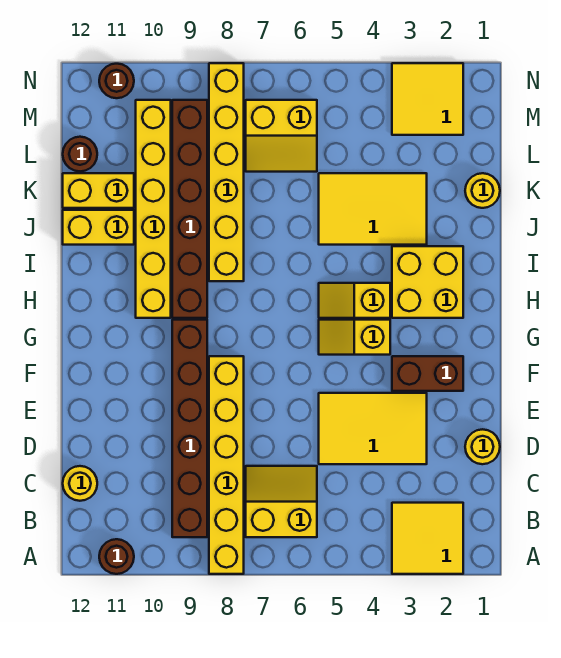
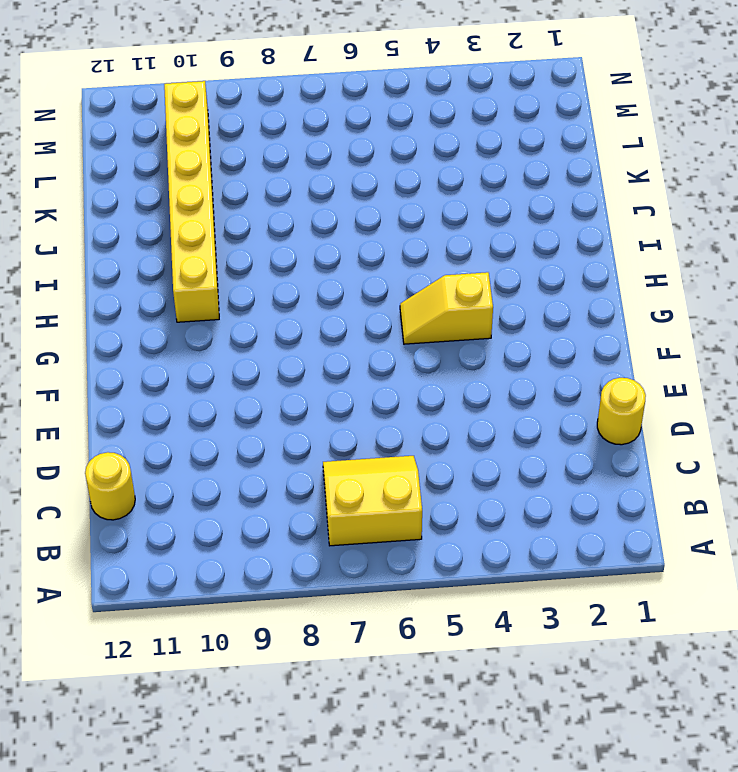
none -> yellow tile A2:B3 level 1
none -> yellow brick A8:F8 level 1
none -> brown round brick A11 level 1

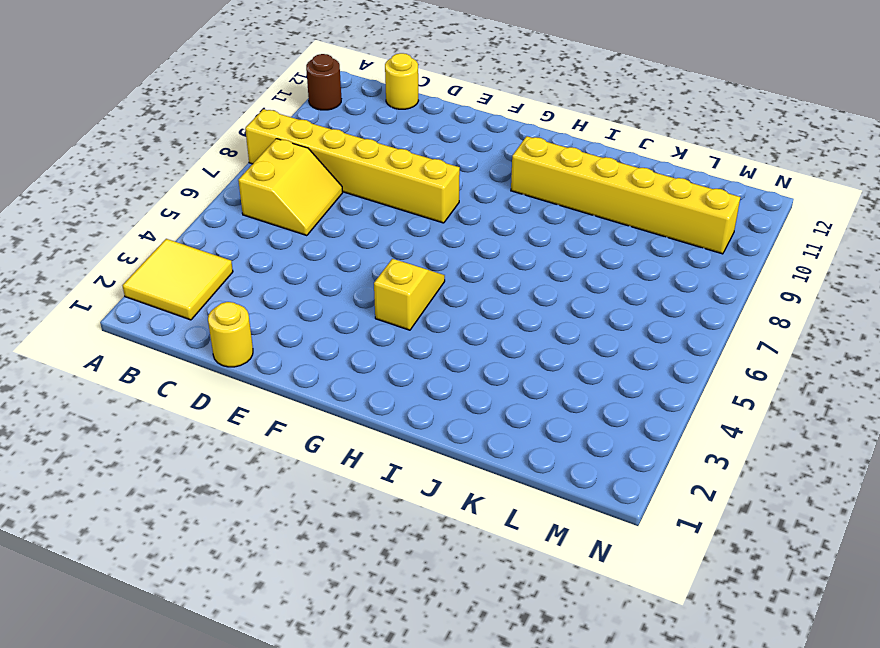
none -> brown brick B9:G9 level 1
none -> yellow tile D3:E5 level 1
none -> brown brick F2:F3 level 1

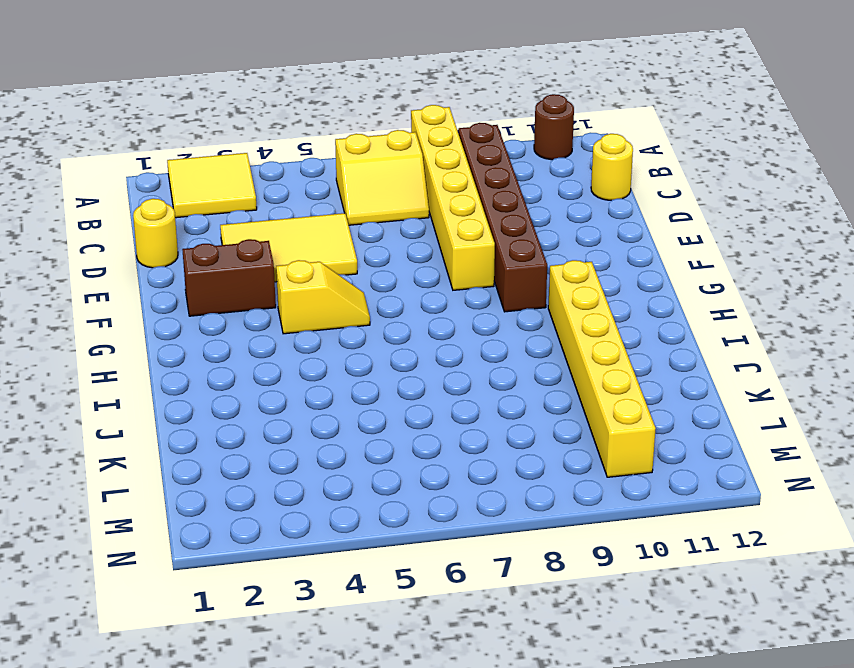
none -> yellow brick H2:I3 level 1
none -> yellow slope H4:H5 level 1 top 4
none -> brown brick H9:M9 level 1

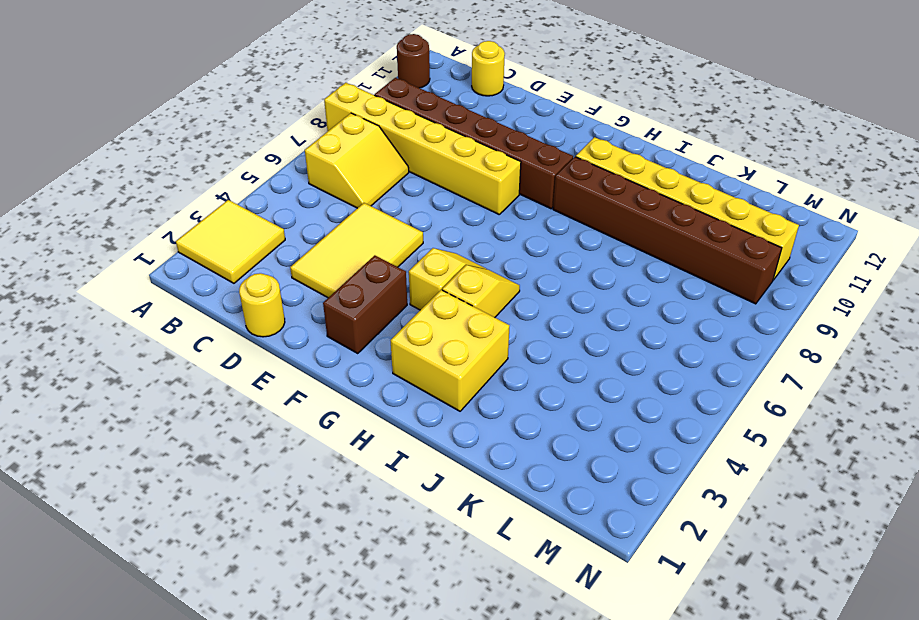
none -> yellow brick I8:N8 level 1
none -> yellow tile J3:K5 level 1
none -> yellow brick J11:J12 level 1

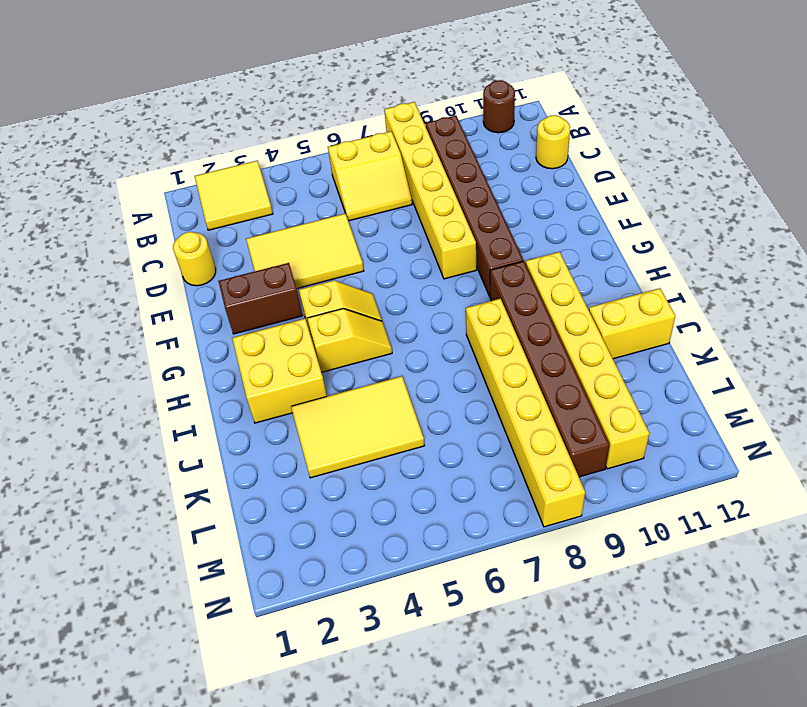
none -> yellow round brick K1 level 1
none -> yellow brick K11:K12 level 1
none -> yellow slope L6:M7 level 1 top M

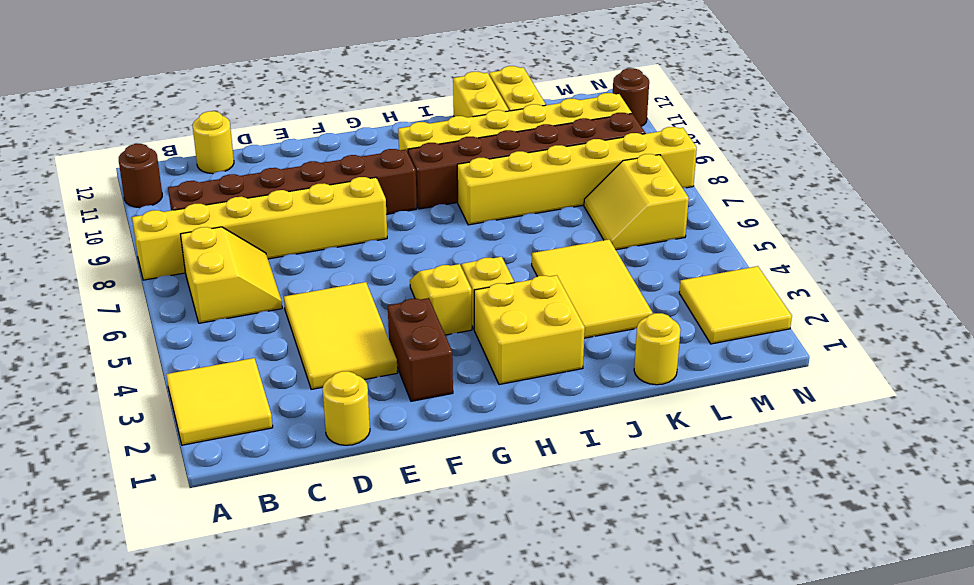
none -> brown round brick L12 level 1

